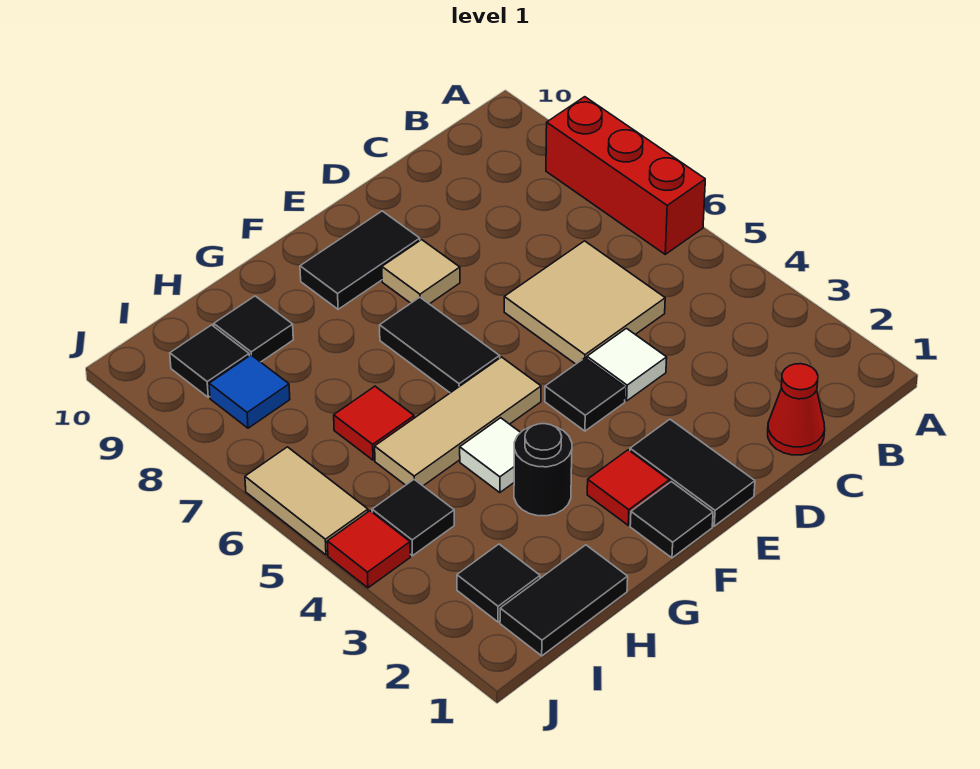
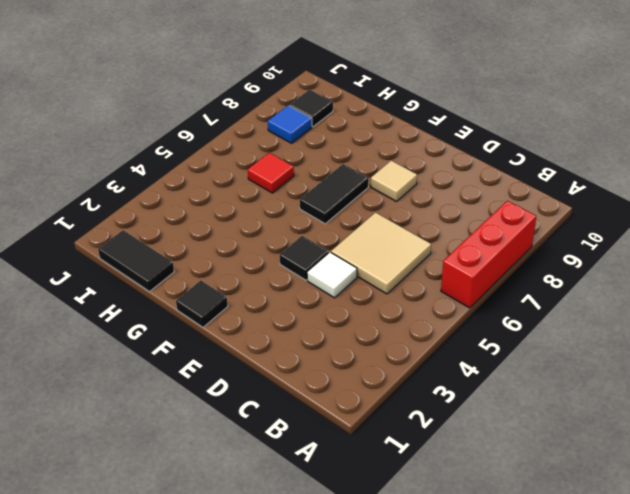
none -> red cone C1 level 1
none -> black tile E1:E2 level 1
none -> black tile E9:F9 level 1

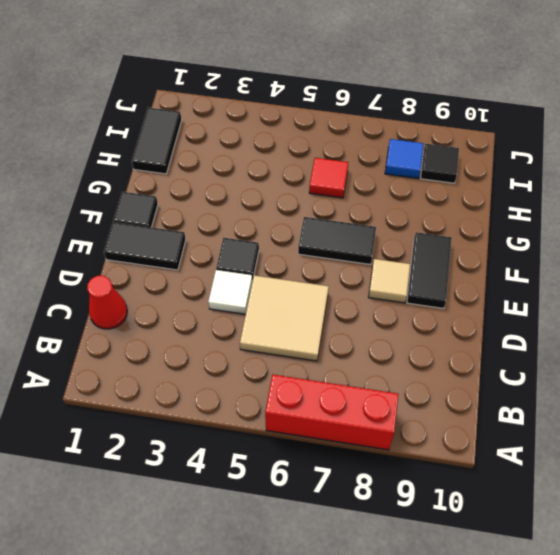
none -> red tile F2 level 1
none -> tan tile F5:H5 level 1
none -> black round brick G3 level 1

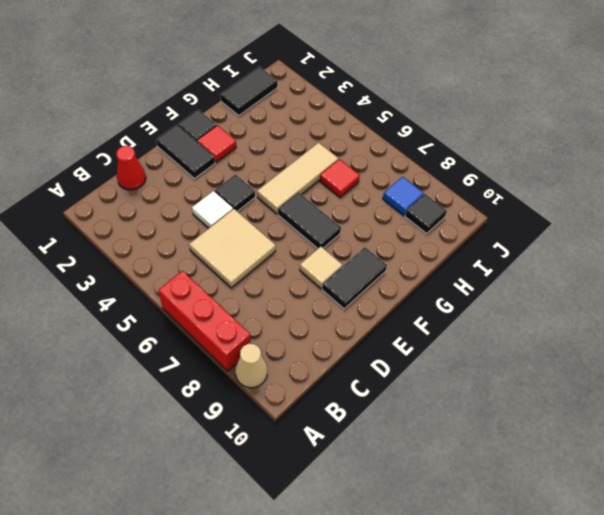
tan cone A9 level 1 -> none
none -> black round brick G3 level 1
none -> white tile G4 level 1
none -> black tile H9 level 1

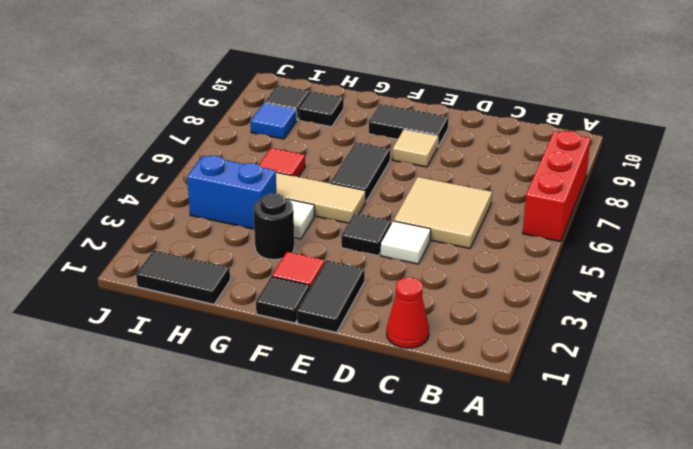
blue brick H4:I4 level 1 -> black tile I4 level 1
none -> black tile I2 level 1
none -> red tile J4 level 1
none -> tan tile J5:J6 level 1

